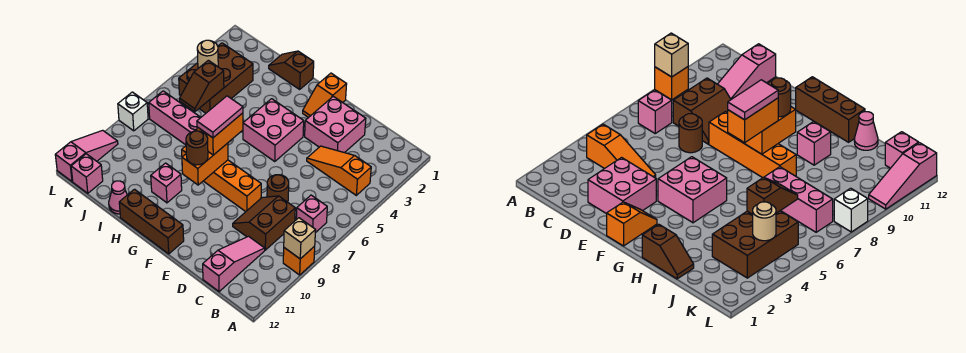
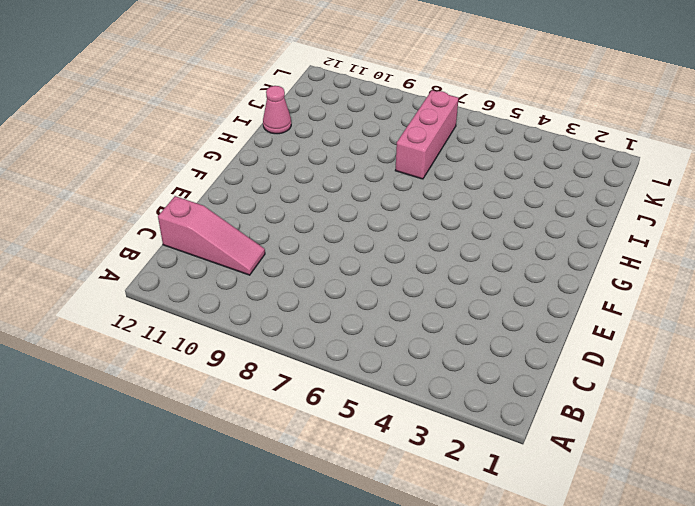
none -> orange brick A9 level 1
none -> orange slope B4:D4 level 1 top B
none -> pink brick B7 level 1

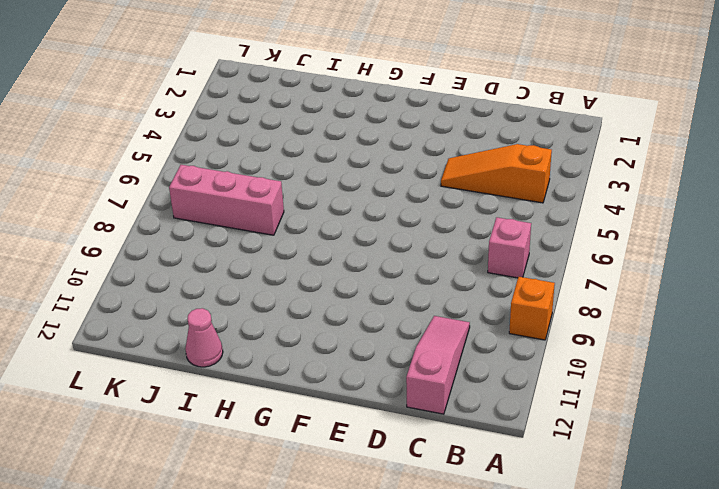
none -> brown slope C8:D9 level 1 top C
none -> pink brick D2:E3 level 1
none -> brown round brick D7 level 1

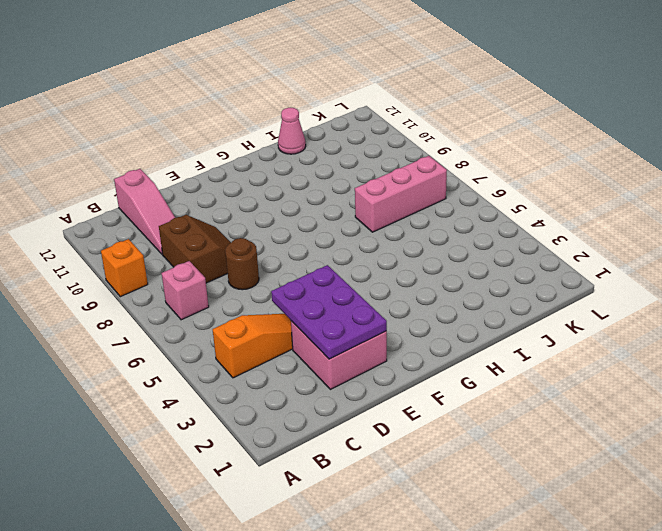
purple plate D2:E4 level 2 -> none
none -> orange brick E8:H8 level 1
none -> orange slope F1:F2 level 1 top 1
none -> pink brick F4:G5 level 1

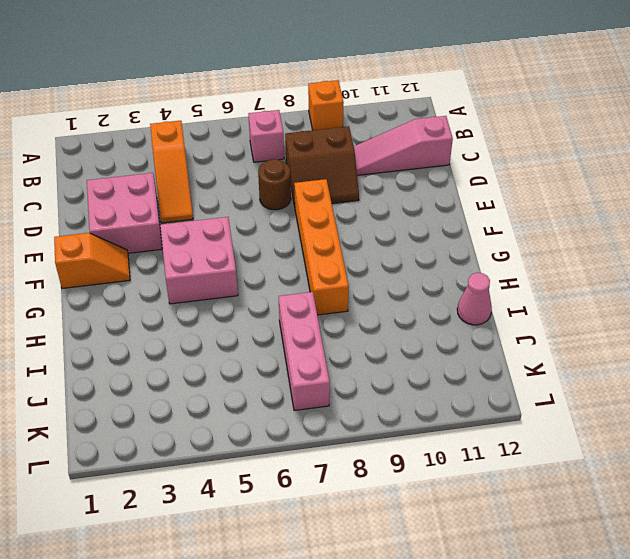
none -> brown brick F12:H12 level 1
none -> brown slope H1:I1 level 1 top H
none -> pink brick H10 level 1

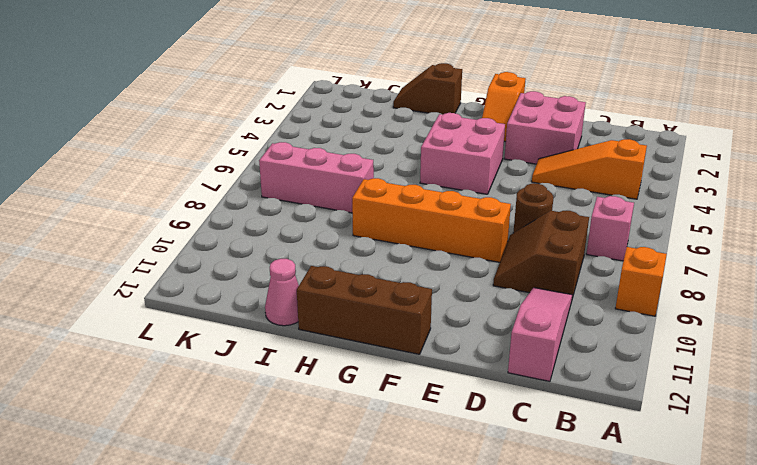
none -> pink brick H10 level 1
none -> brown brick J3:K5 level 1
none -> pink brick K12 level 1

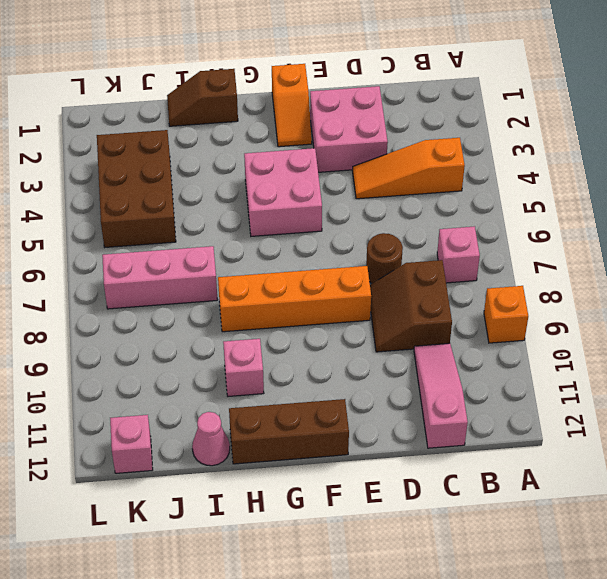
none -> white brick L8 level 1
none -> pink slope L10:L12 level 1 top 12
none -> tan brick A9 level 2

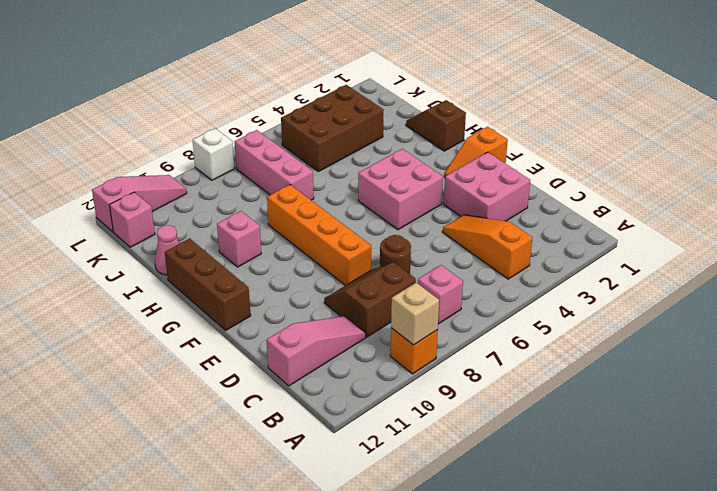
none -> orange brick G8:G9 level 2
none -> brown slope J5:J6 level 2 top 5
none -> tan round brick K4 level 2

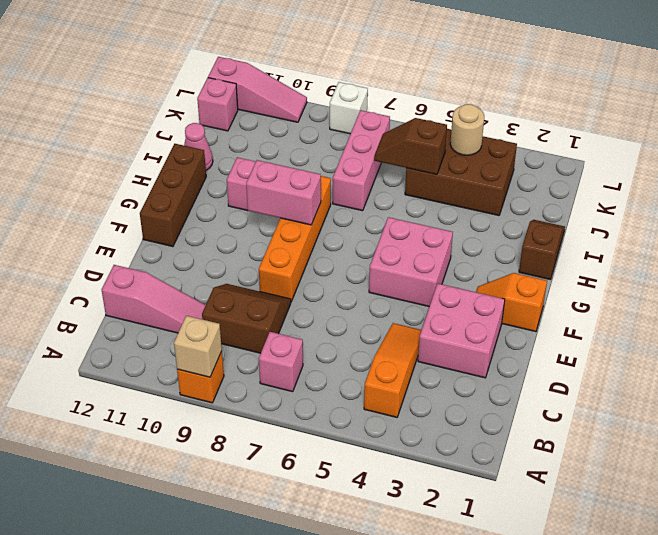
pink brick G8:G9 level 2 -> orange brick G8:G9 level 2
none -> brown round brick D7 level 1
none -> orange brick G7:G8 level 3
none -> brown round brick G9 level 3

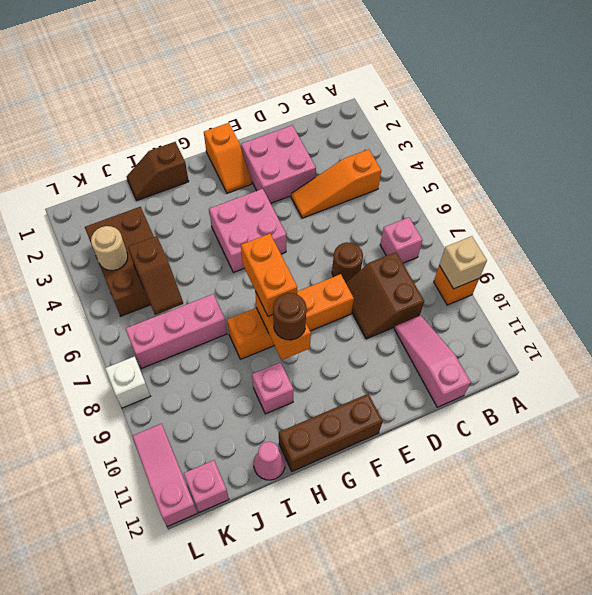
none -> pink tile G7:G8 level 4

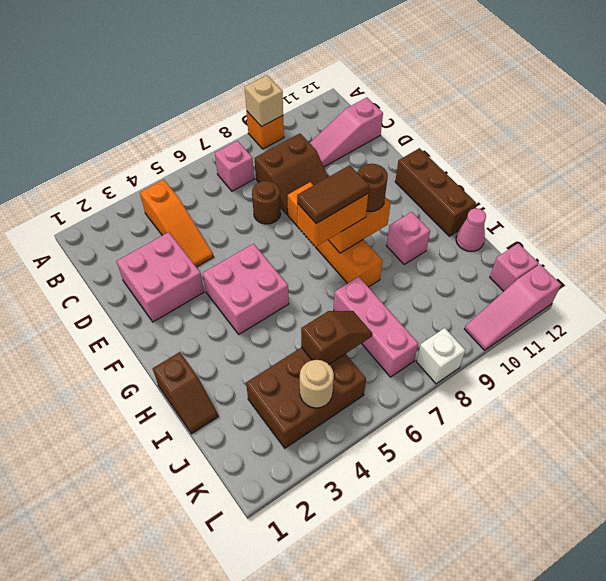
brown tile G7:G8 level 4 -> pink tile G7:G8 level 4
none -> orange slope F1:F2 level 1 top 1

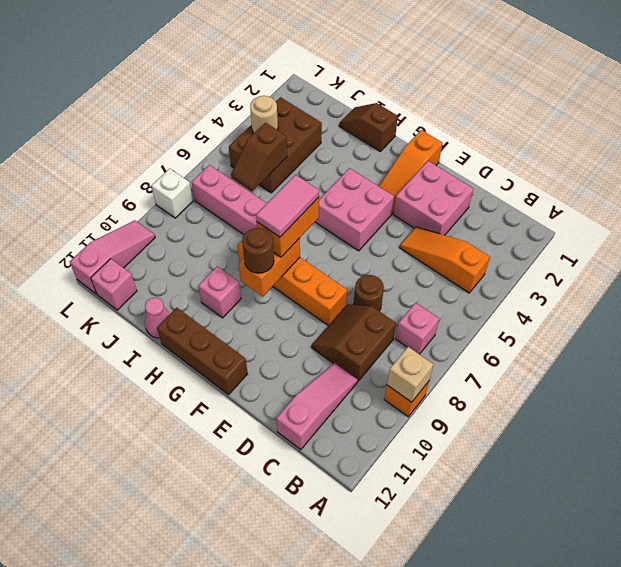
orange slope F1:F3 level 1 top 1 -> orange slope F1:F2 level 1 top 1

